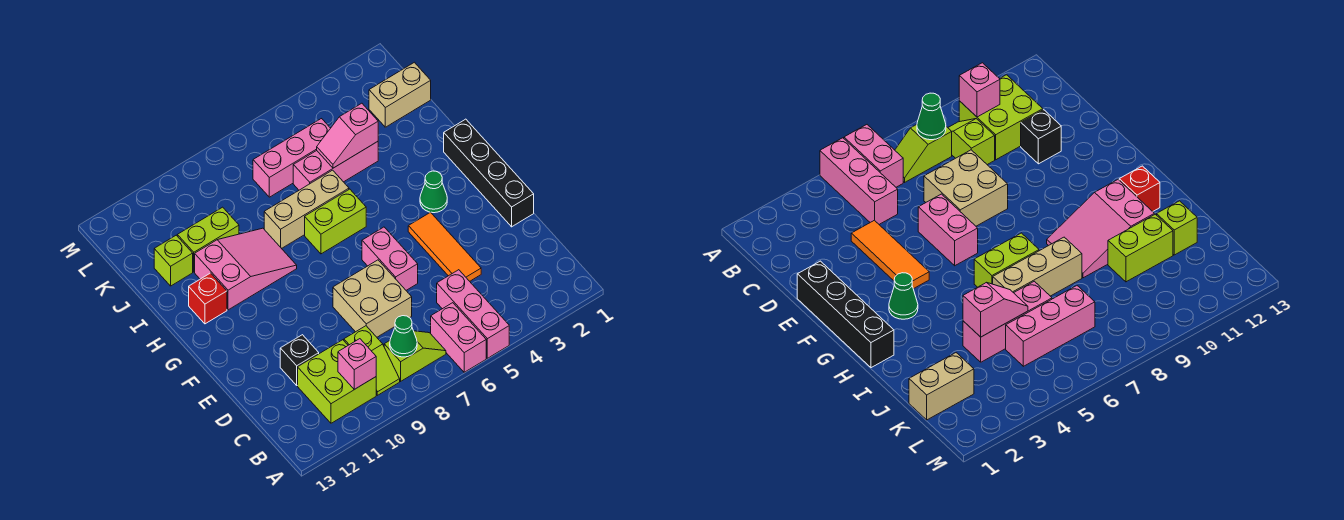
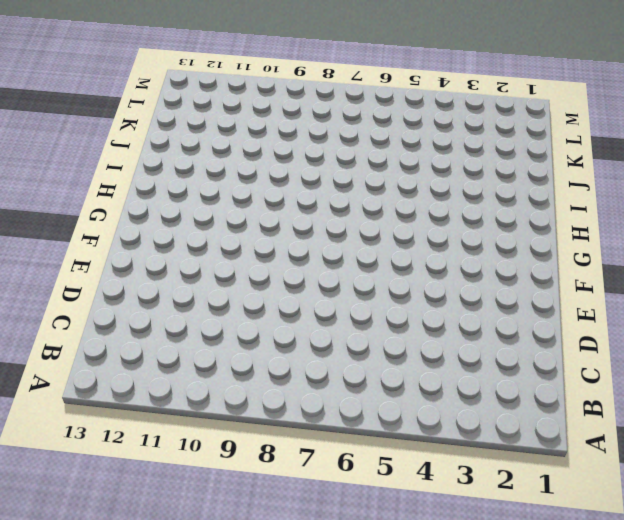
none -> pink brick A5:C5 level 1
none -> pink brick A6:B6 level 1
none -> lime slope B7:B8 level 1 top 8

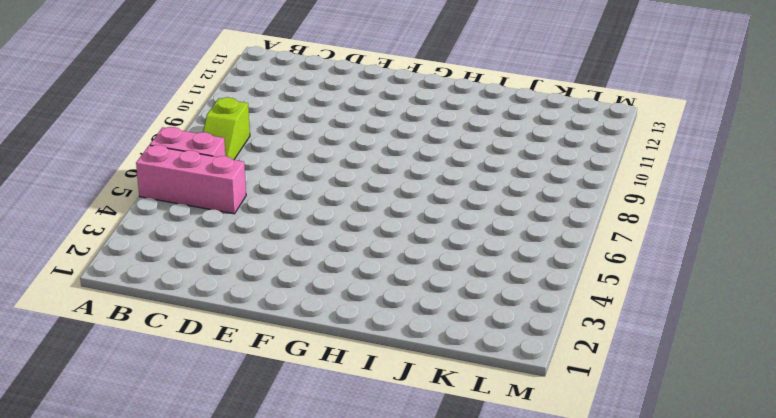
none -> lime slope B9:C9 level 1 top C
none -> lime brick B10:C11 level 1
none -> orange tile D4:F4 level 1

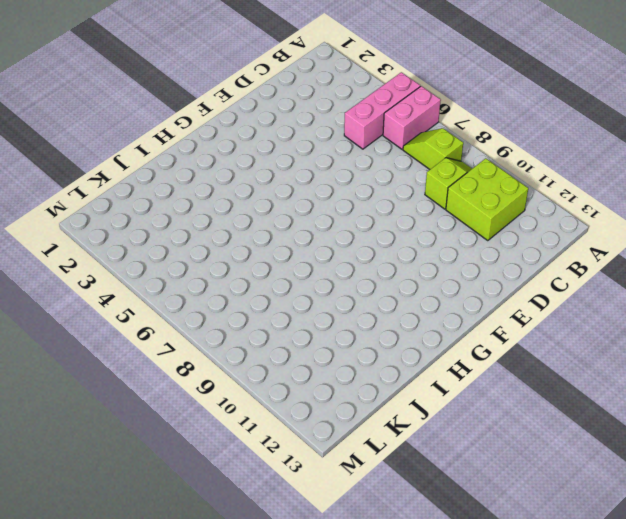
none -> orange tile D4:F4 level 1
none -> tan brick D7:E8 level 1
none -> black brick D11 level 1

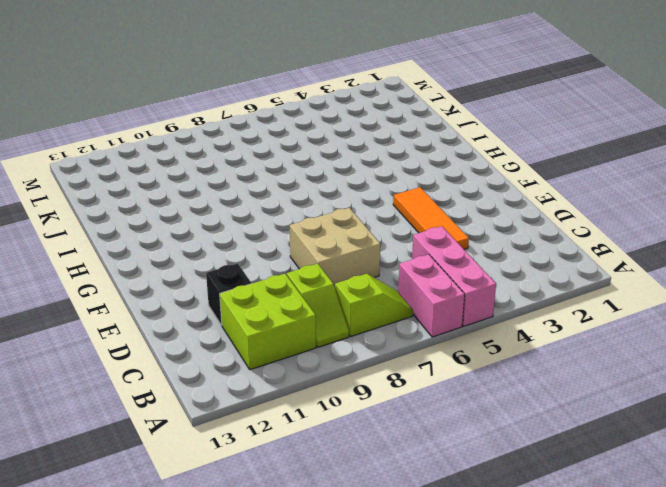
none -> black brick E1:H1 level 1
none -> pink brick E6:F6 level 1
none -> green cone G3 level 1

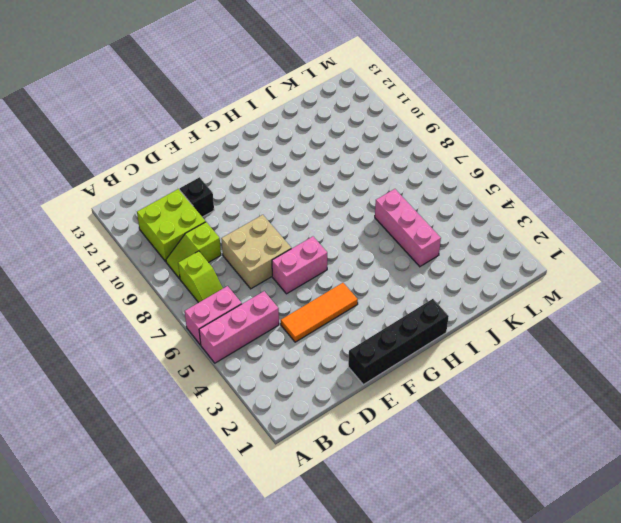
none -> green cone G3 level 1
none -> lime brick H6:H7 level 1
none -> pink slope H9:I11 level 1 top 11

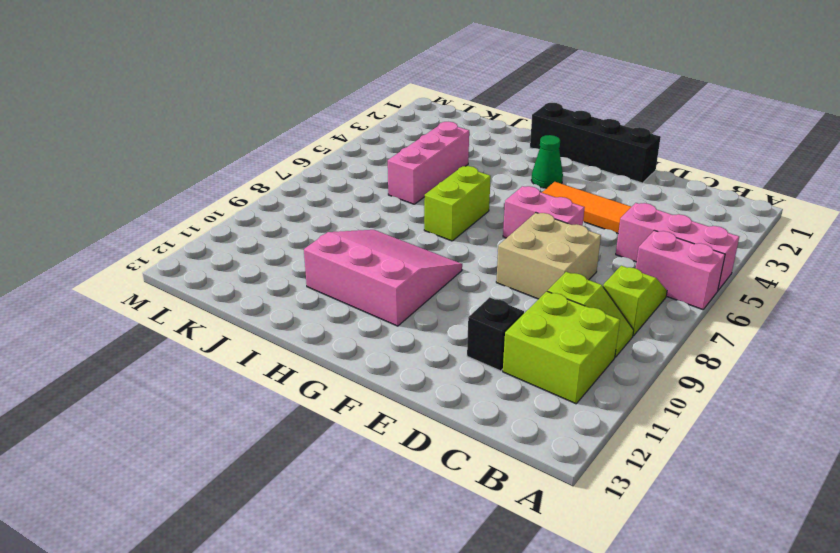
pink slope G9:I11 level 1 top 11 -> pink slope H9:I11 level 1 top 11
none -> red brick H12 level 1
none -> tan brick I6:I8 level 1
none -> lime brick J10:J11 level 1

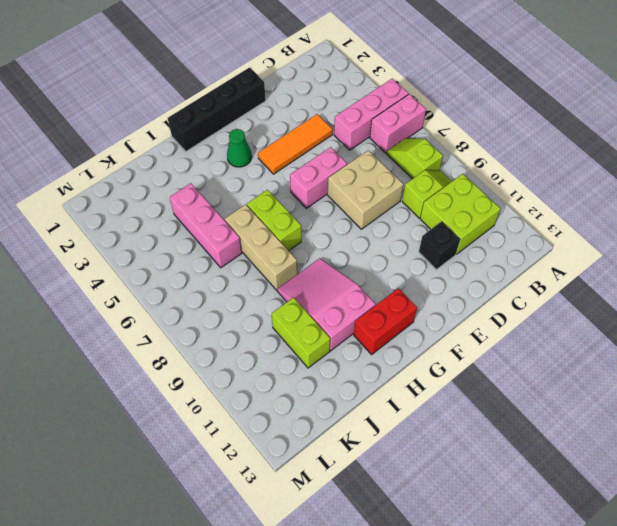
red brick G12:H12 level 1 -> red brick H12 level 1
none -> lime brick J12 level 1
none -> tan brick K1:K2 level 1
none -> pink brick K5:K7 level 1

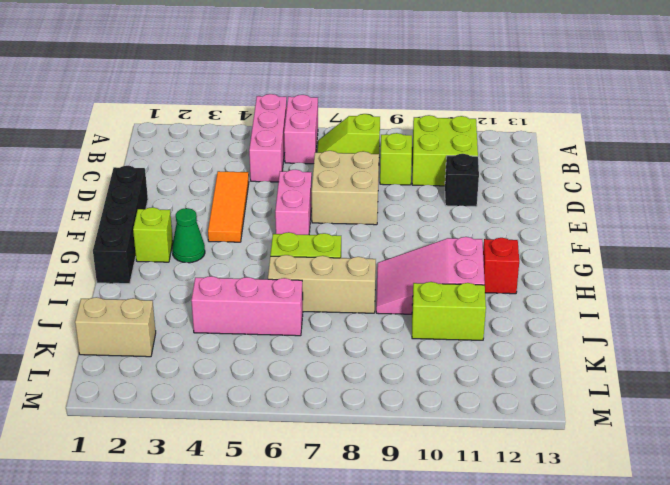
lime brick G2 level 1 -> lime brick J12 level 1
none -> pink brick K5:K7 level 1
none -> green cone B8 level 2
none -> pink brick B10 level 2

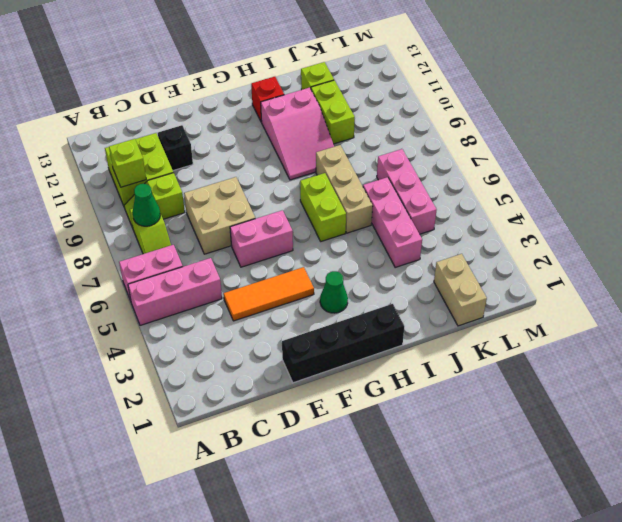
lime brick B10 level 2 -> pink brick B10 level 2
none -> pink slope J4:J5 level 2 top 4

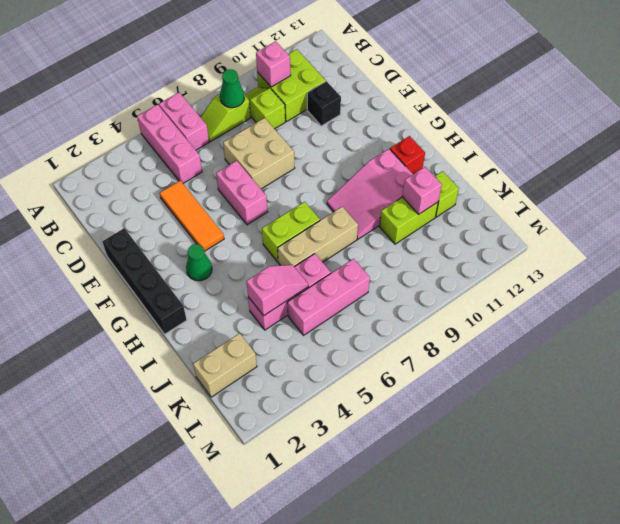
pink brick J11 level 2 -> none

